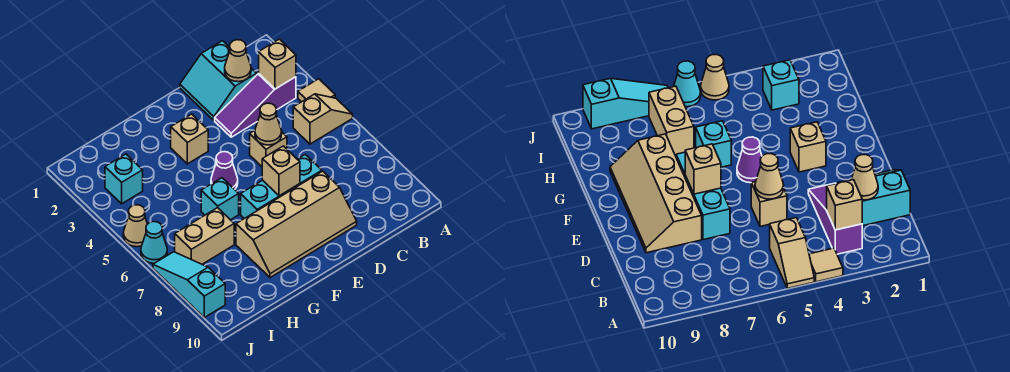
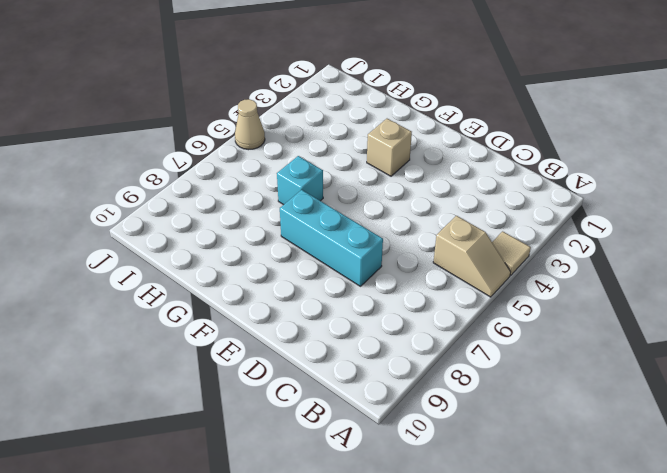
none -> purple slope B3:D3 level 1 top B
none -> cyan slope C1:D2 level 1 top C
none -> tan brick D5 level 1

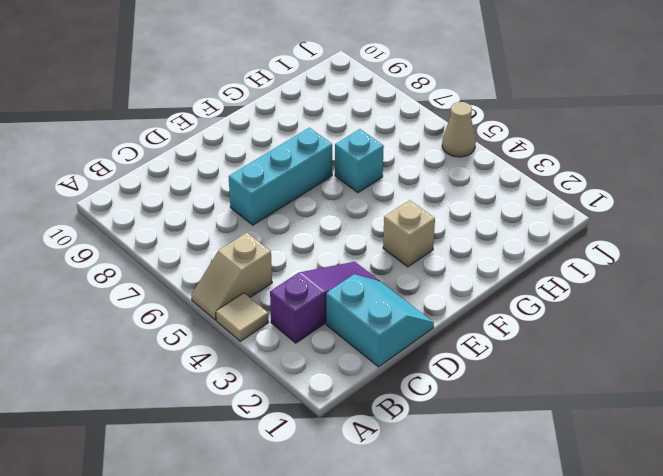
none -> tan brick D5 level 1
none -> tan slope D8:G9 level 1 top 8
none -> purple cone F5 level 1

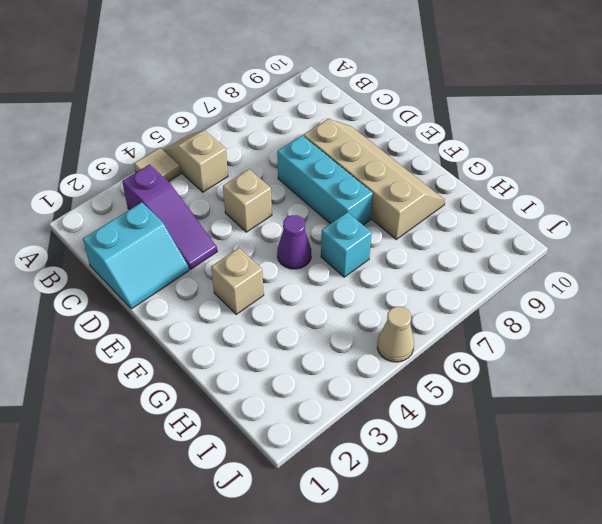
none -> tan brick H7:I7 level 1
none -> cyan brick I3 level 1
none -> cyan cone J6 level 1

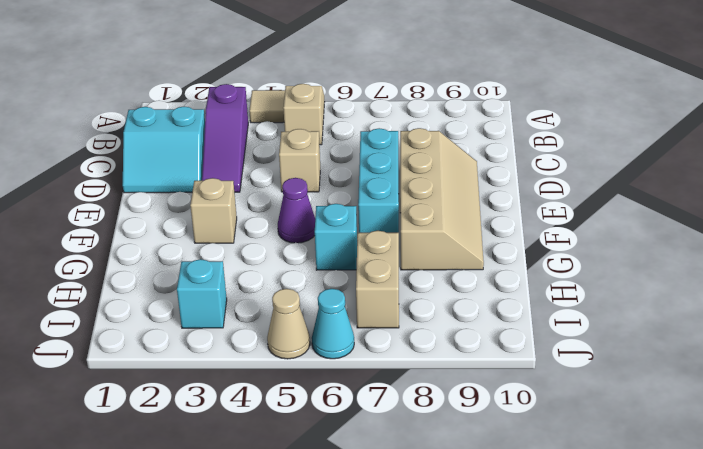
none -> cyan slope J7:J9 level 1 top 9
none -> tan brick B3 level 2
none -> tan cone C2 level 2

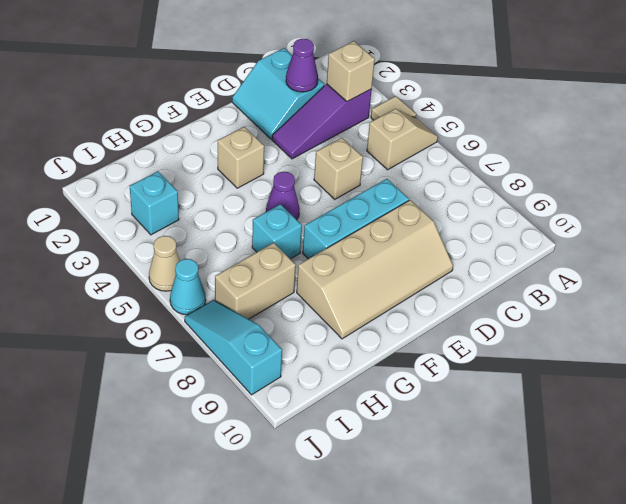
purple cone C2 level 2 -> tan cone C2 level 2
none -> tan cone D5 level 2
none -> tan brick E7 level 2

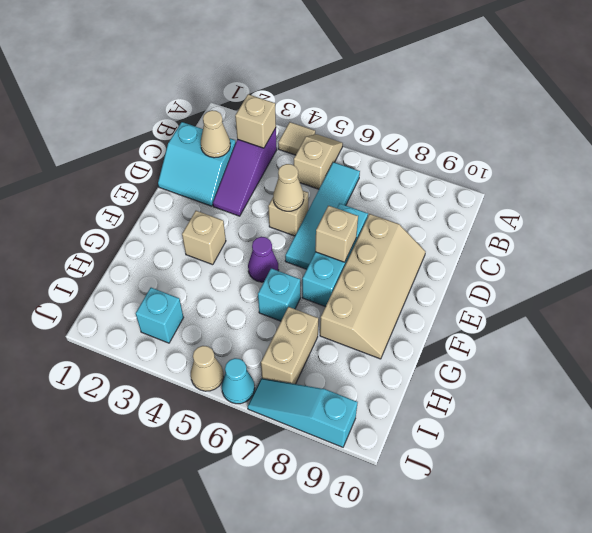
cyan tile B6:E6 level 1 -> none

